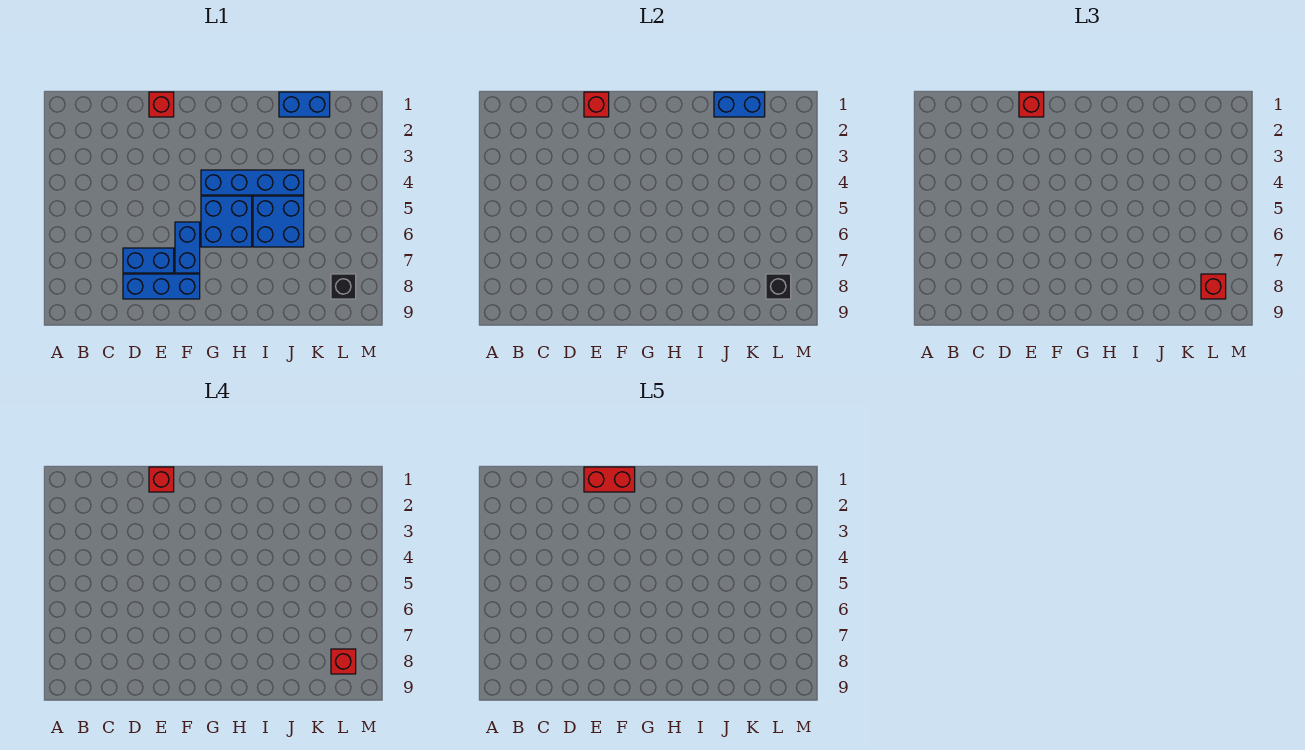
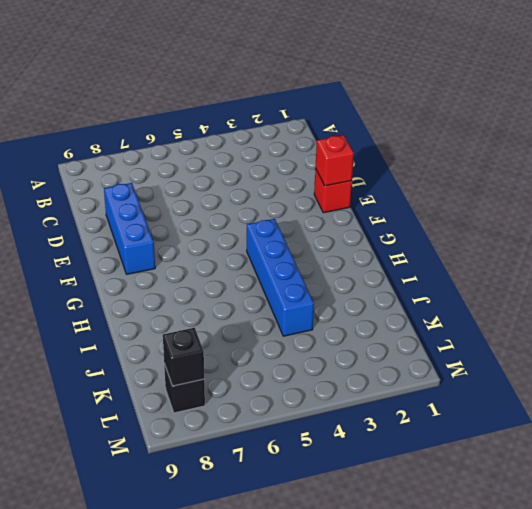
none -> blue brick D7:E7 level 1
none -> blue brick F6:F7 level 1
none -> blue brick G5:H6 level 1

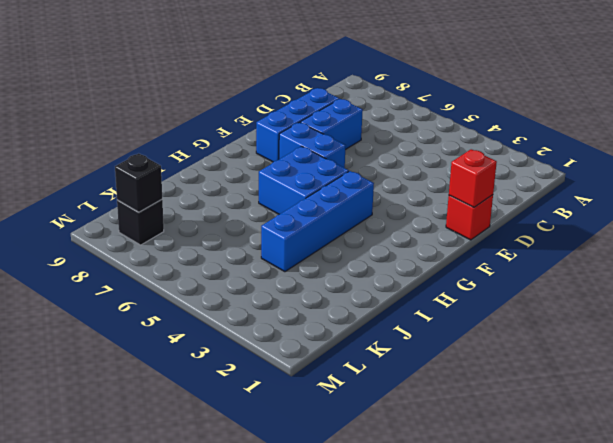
none -> blue brick I5:J6 level 1
none -> blue brick J1:K1 level 1
none -> blue brick J1:K1 level 2

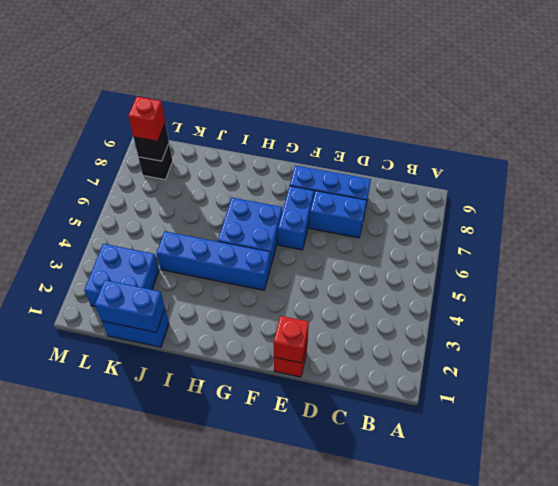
blue brick K2:L3 level 1 -> blue brick I5:J6 level 1
none -> red brick E1 level 3
none -> red brick E1 level 4
none -> red brick L8 level 4

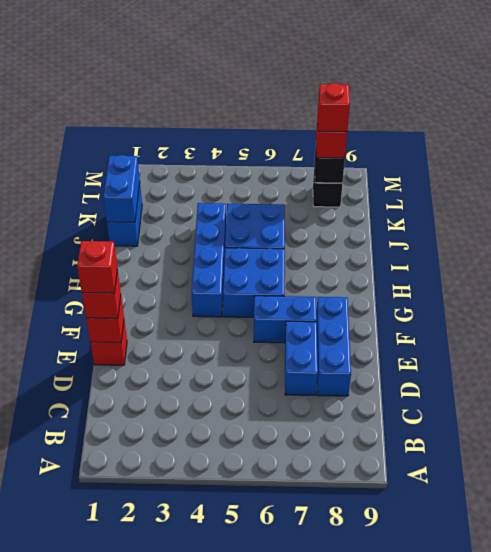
none -> red brick E1:F1 level 5

